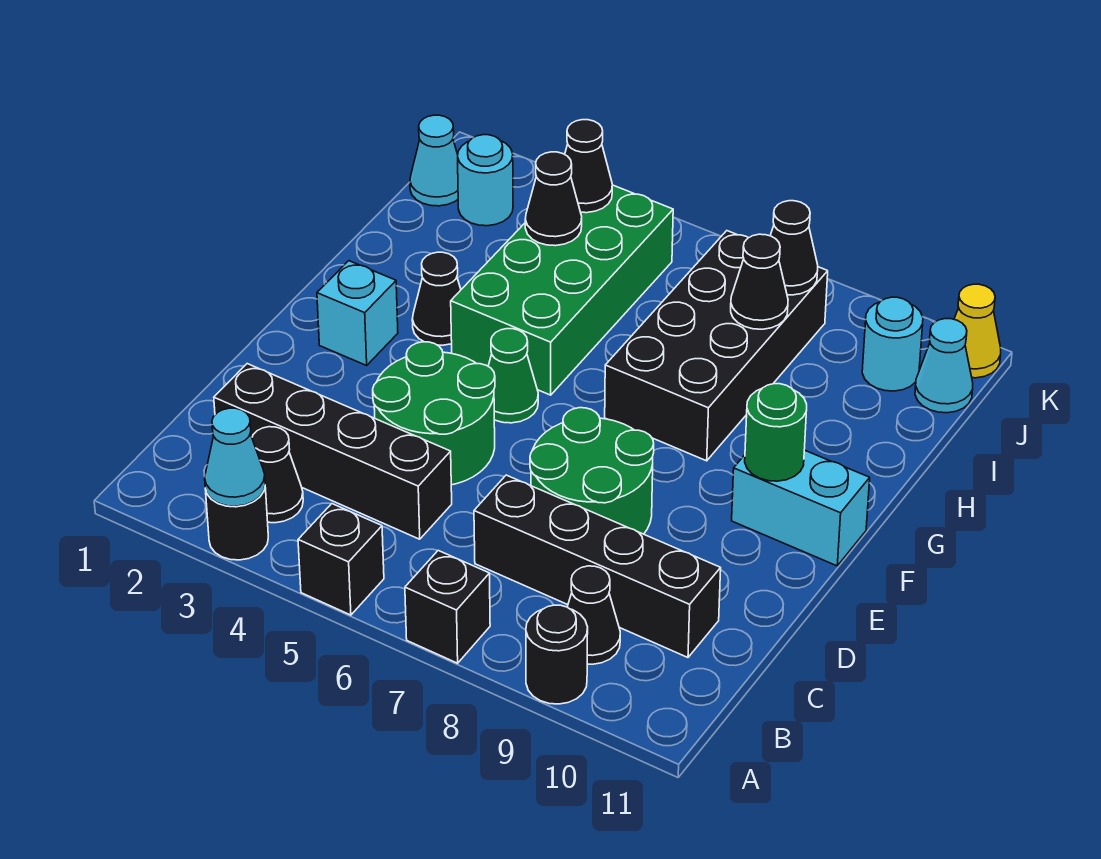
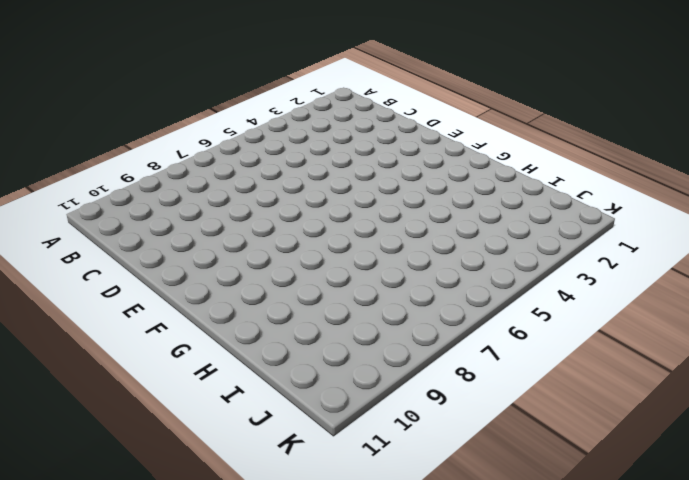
none -> black round brick A3 level 1
none -> black brick A5 level 1
none -> black brick A7 level 1

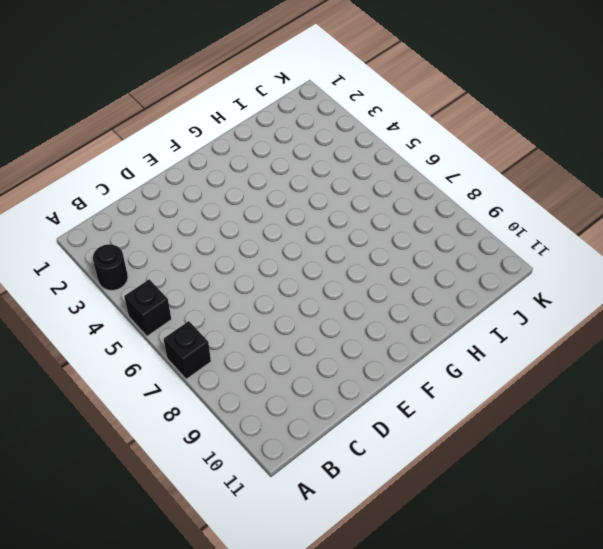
none -> black round brick A9 level 1
none -> black cone B3 level 1
none -> black cone B9 level 1

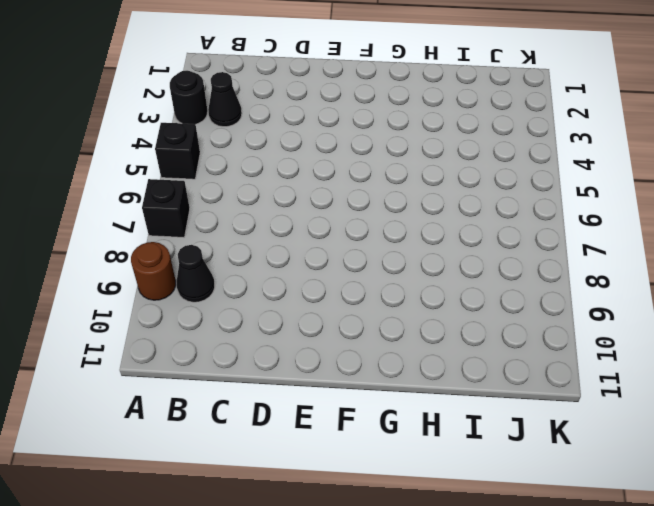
brown round brick A9 level 1 -> black round brick A9 level 1
none -> black brick C2:C5 level 1
none -> black brick C7:C10 level 1
none -> green round brick D4:E5 level 1

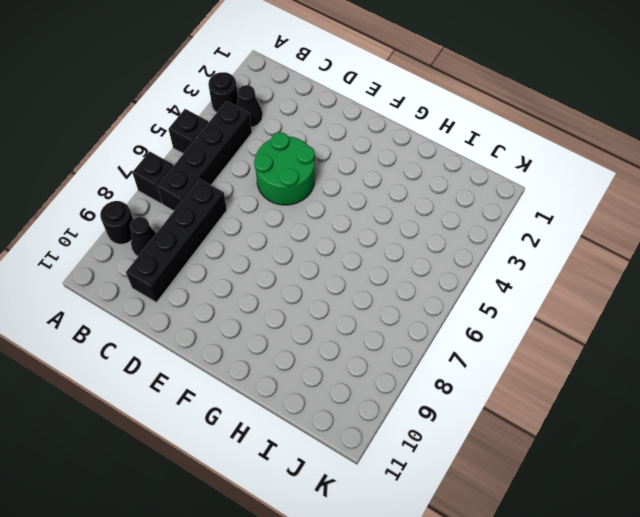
black brick B4:B7 level 1 -> black brick C2:C5 level 1
none -> green round brick D7:E8 level 1
none -> cyan brick F2 level 1
none -> green cone F5 level 1

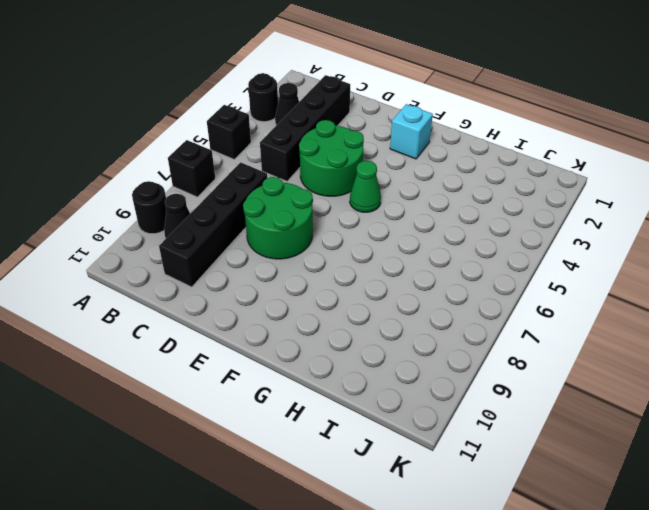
none -> cyan brick F10:F11 level 1
none -> black cone G3 level 1
none -> green brick G4:J5 level 1

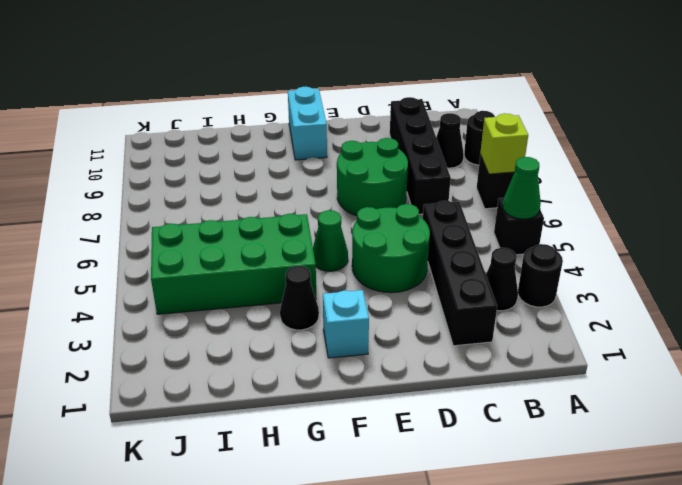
green cone A5 level 2 -> none
lime brick A7 level 2 -> none
none -> black brick G7:J8 level 1
none -> cyan cone J1 level 1
none -> cyan round brick J2 level 1

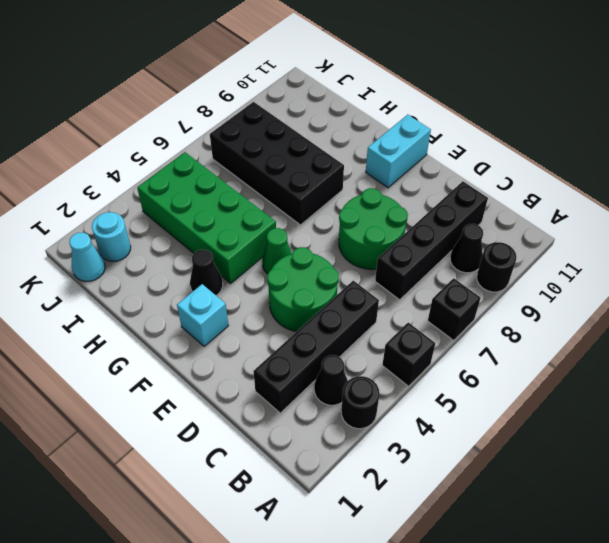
none -> cyan round brick J10 level 1
none -> cyan cone J11 level 1
none -> yellow cone K11 level 1

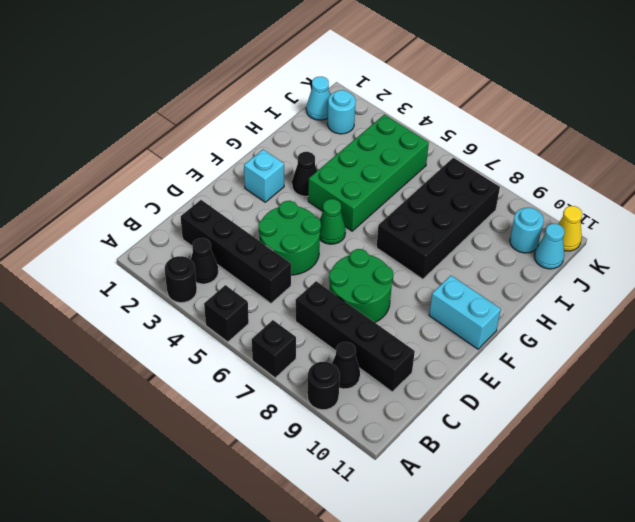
none -> cyan cone A3 level 2
none -> green round brick F10 level 2
none -> black cone I4 level 2

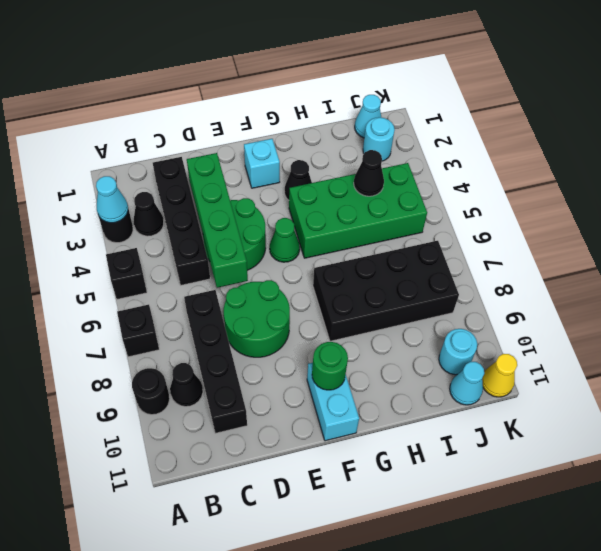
green brick D3:D6 level 2 -> none
none -> black cone I8 level 2
none -> black cone J4 level 2
none -> black cone J8 level 2

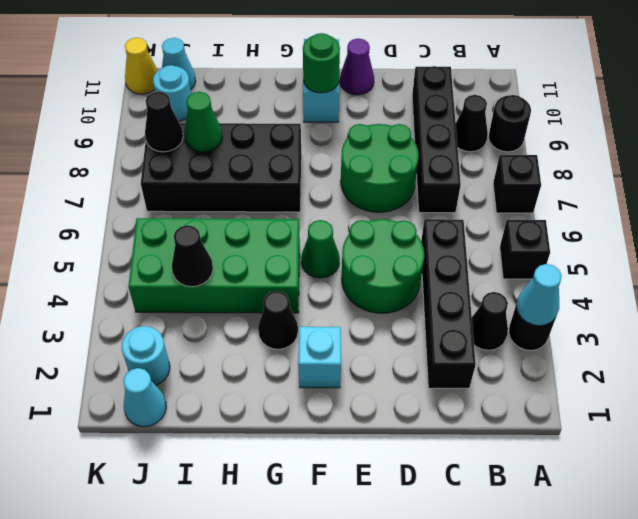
purple cone E11 level 1 -> none
green cone I8 level 2 -> black cone I8 level 2
none -> black cone J4 level 2

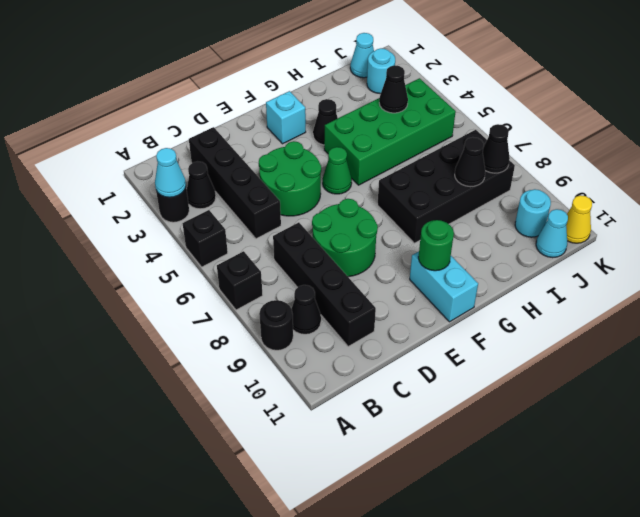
none -> black cone J4 level 2

